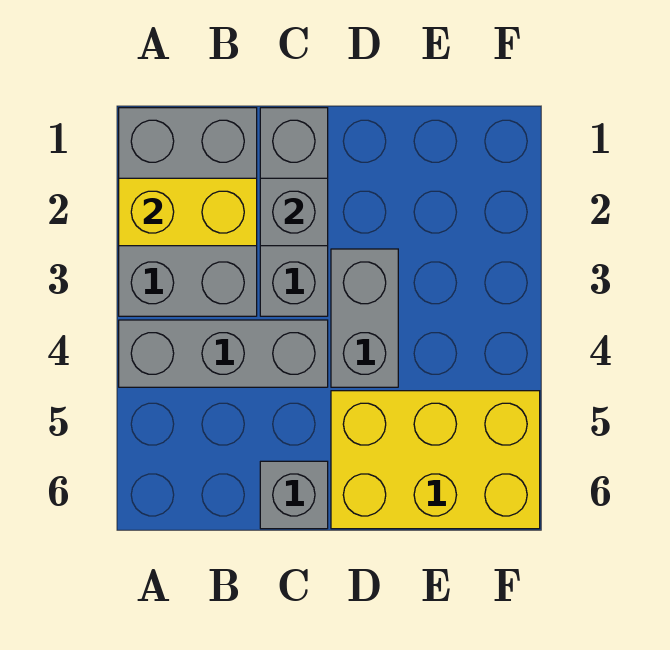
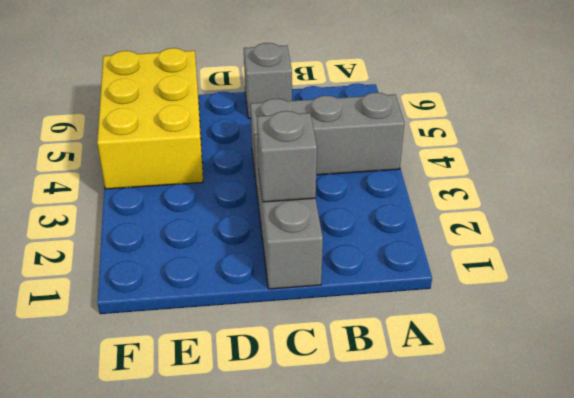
yellow brick E4:F6 level 1 -> yellow brick D5:F6 level 1
none -> grey brick A1:B3 level 1
none -> grey brick D3:D4 level 1

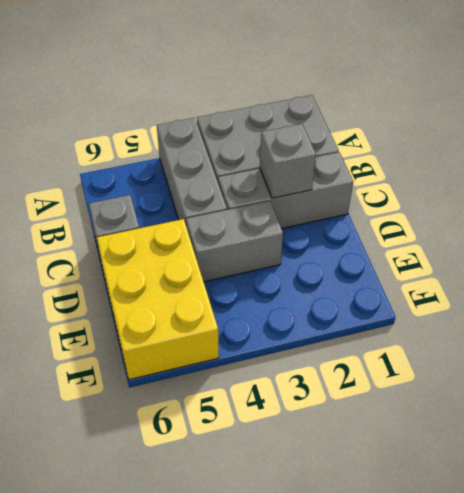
none -> yellow brick A2:B2 level 2

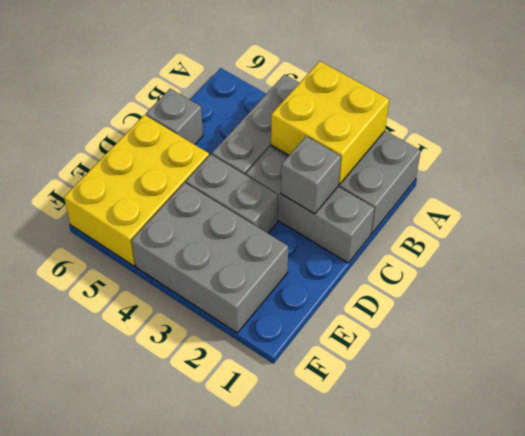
yellow brick A2:B3 level 2 -> yellow brick A2:B2 level 2
grey brick E2:F4 level 1 -> none

